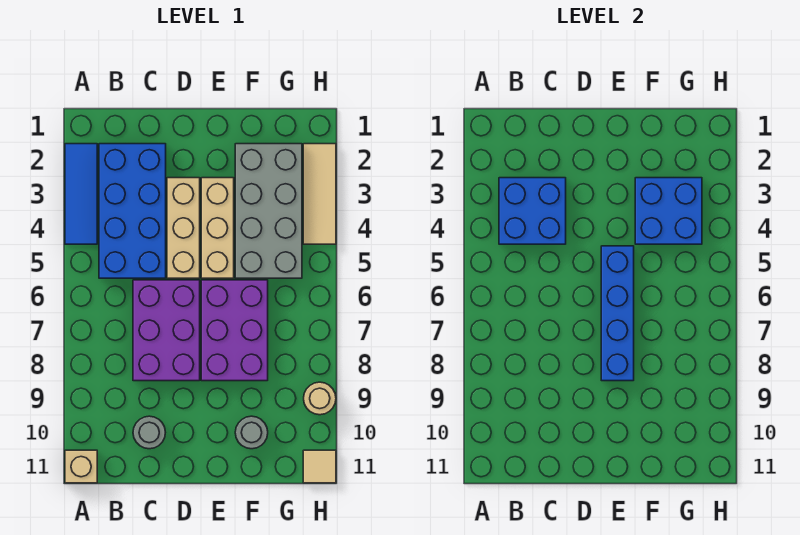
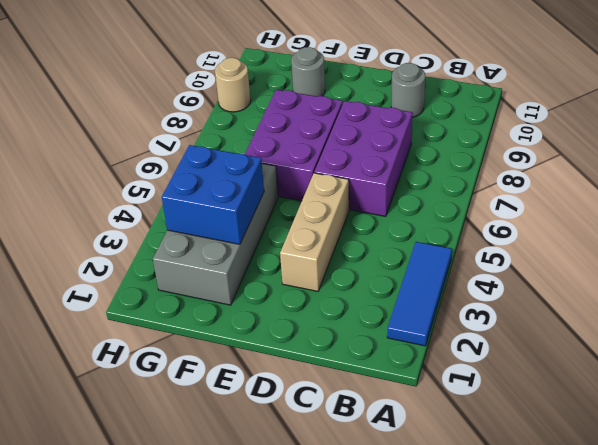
none -> tan brick A11 level 1
none -> blue brick B2:C5 level 1
none -> tan brick E3:E5 level 1

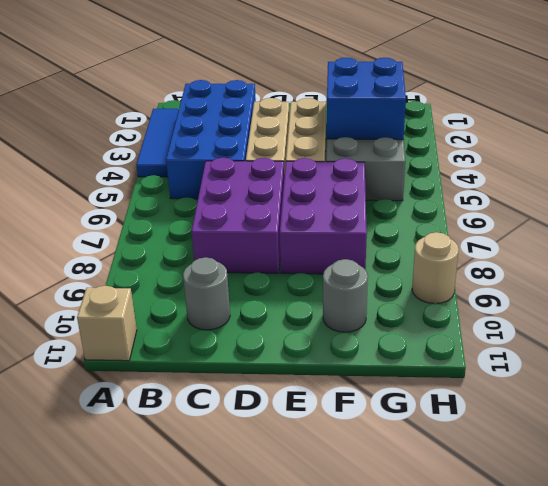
none -> tan tile H2:H4 level 1
none -> tan tile H11 level 1
none -> blue brick B3:C4 level 2

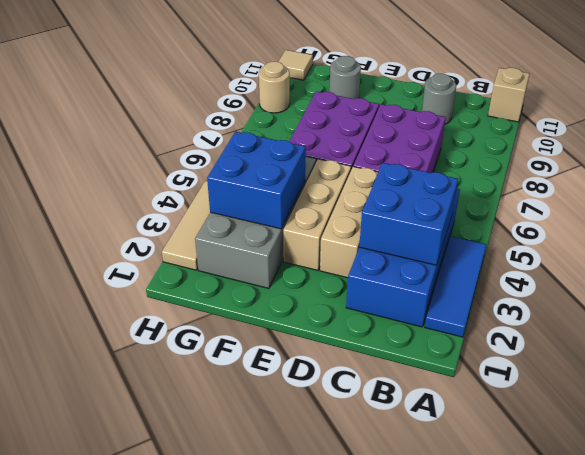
none -> blue brick E5:E8 level 2

